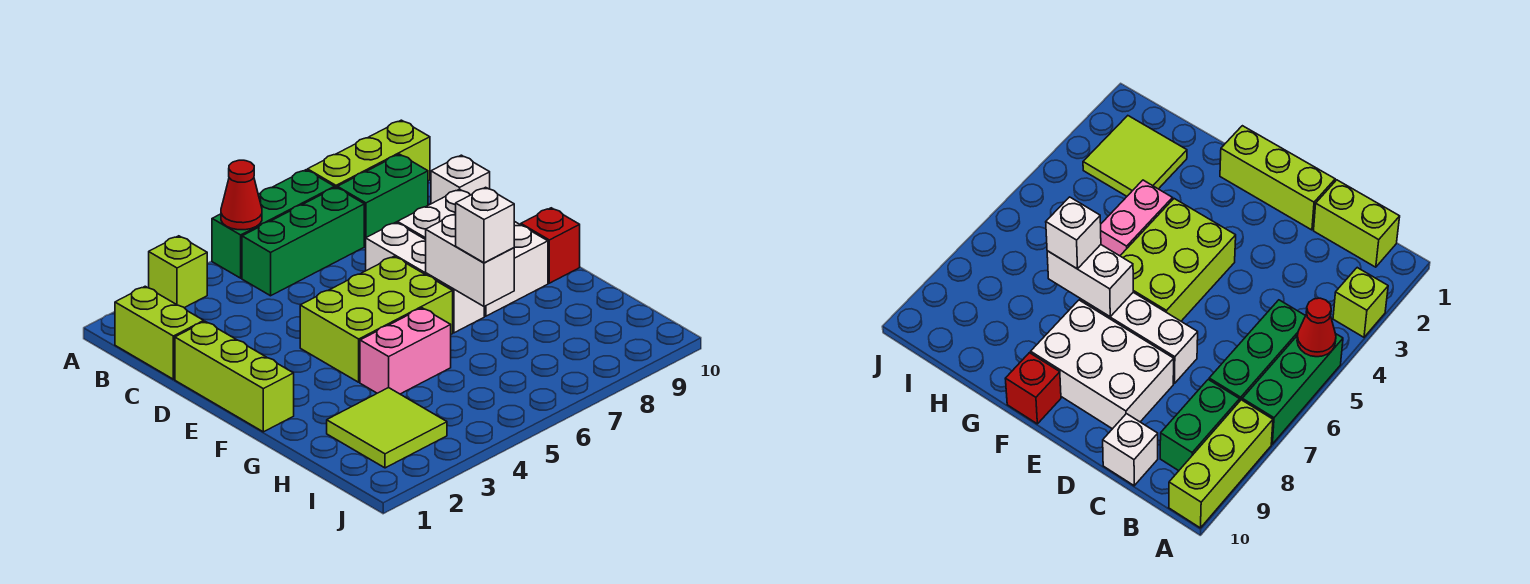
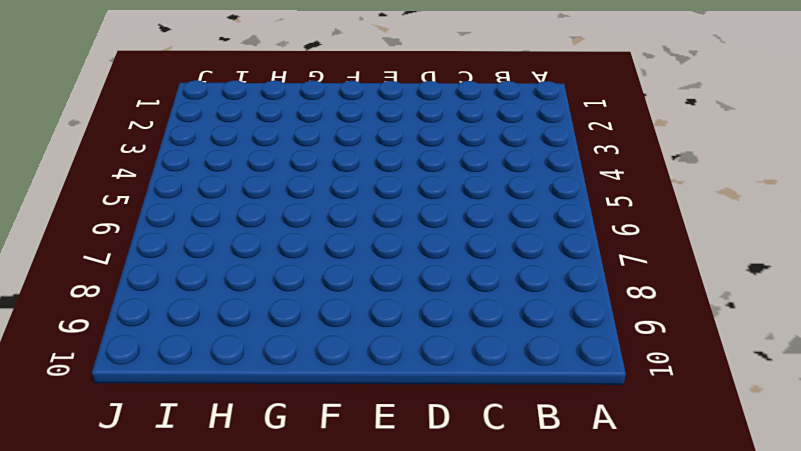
none -> lime brick A3 level 1
none -> green brick A5:A7 level 1
none -> lime brick A8:A10 level 1

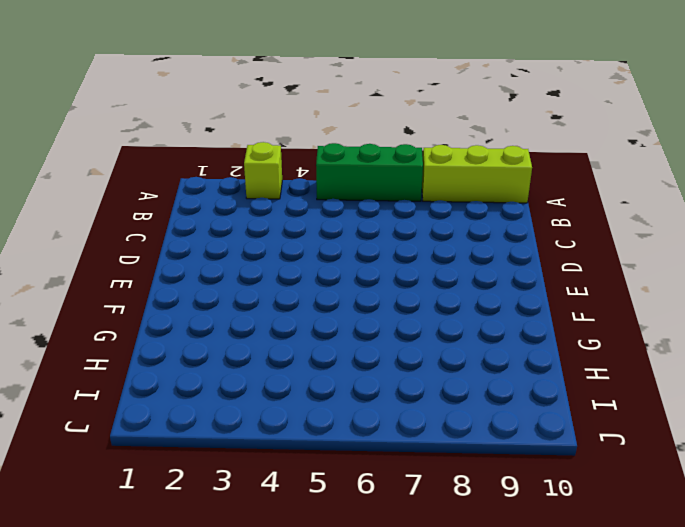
none -> lime brick B1:C1 level 1
none -> green brick B5:B7 level 1
none -> green brick B8:B9 level 1

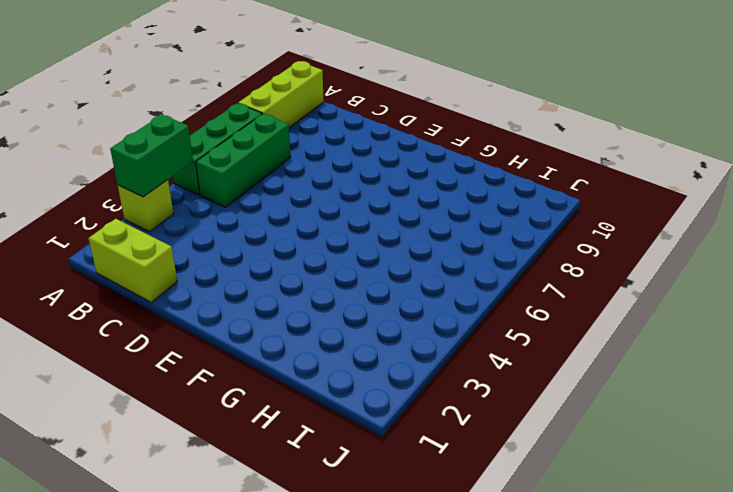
green brick A3:A4 level 2 -> green brick B8:B9 level 1
none -> white brick C10 level 1
none -> lime brick D1:F1 level 1
none -> white brick D7:F7 level 1

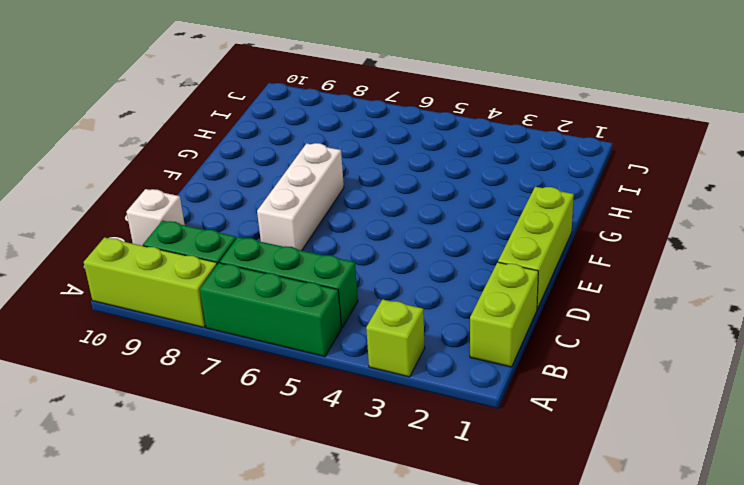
none -> white brick D8:F9 level 1
none -> lime brick E4:F6 level 1
none -> red brick F10 level 1

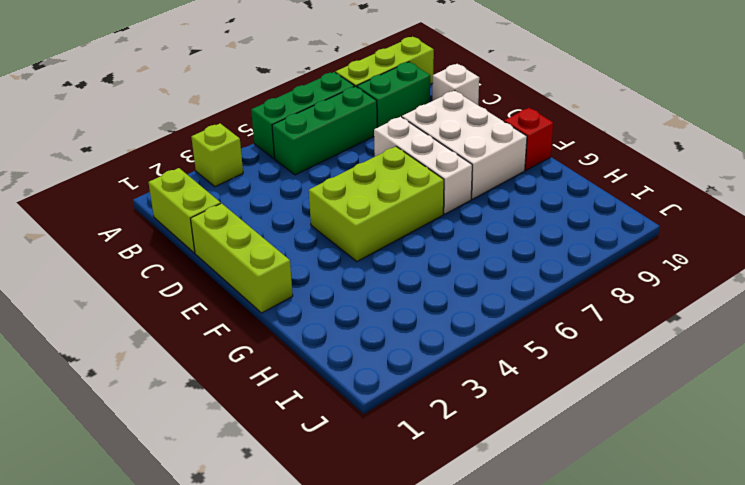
none -> pink brick G4:G5 level 1
none -> lime tile H2:I3 level 1
none -> red cone A5 level 2

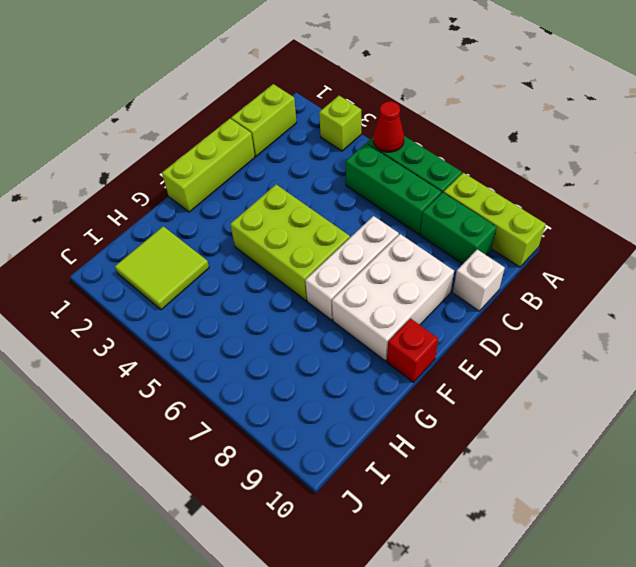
none -> pink brick G4:G5 level 1
none -> white brick F7:G7 level 2
none -> white brick G7 level 3

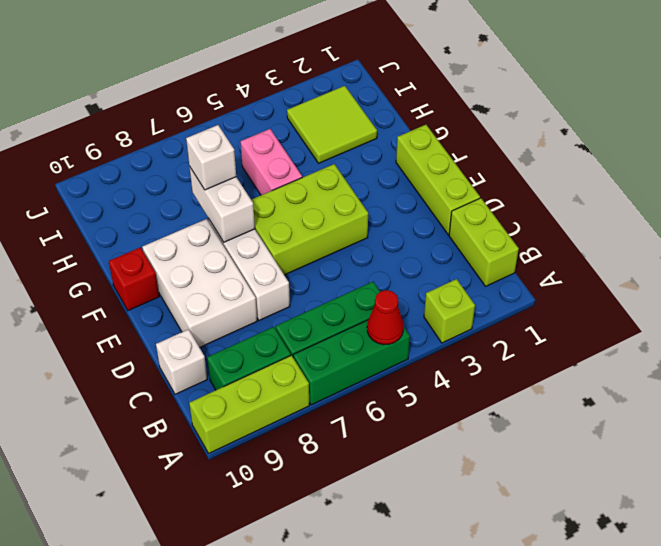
pink brick G5:H5 level 1 -> pink brick G4:G5 level 1

